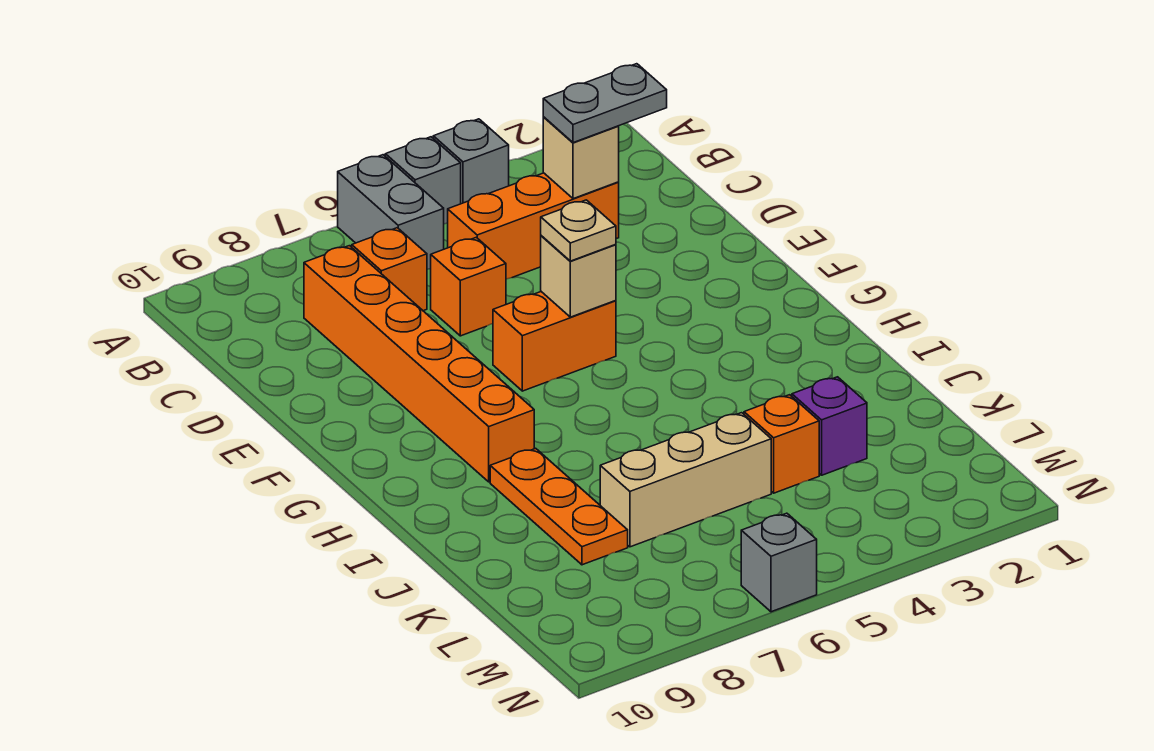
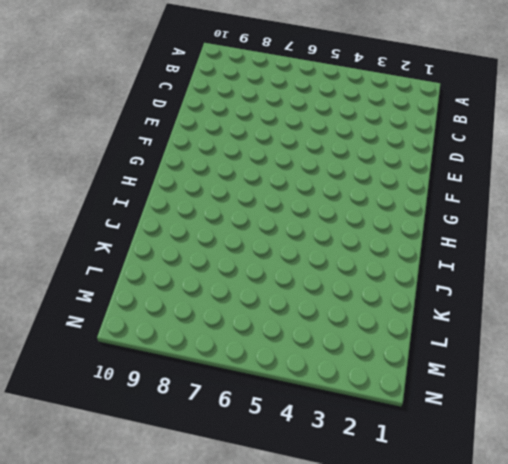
none -> grey brick A4 level 1
none -> grey brick A5 level 1
none -> grey brick A6:B6 level 1

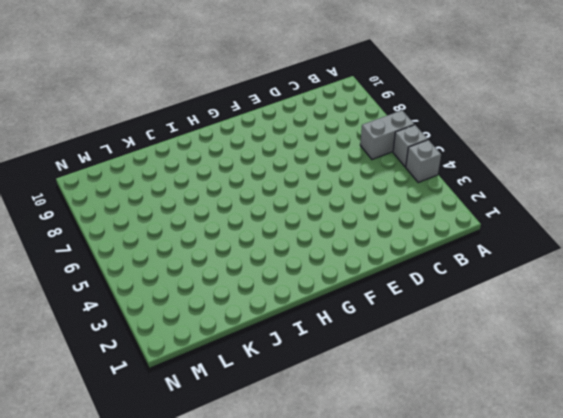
none -> orange brick C3:C5 level 1
none -> orange brick C7 level 1
none -> orange brick C8:H8 level 1

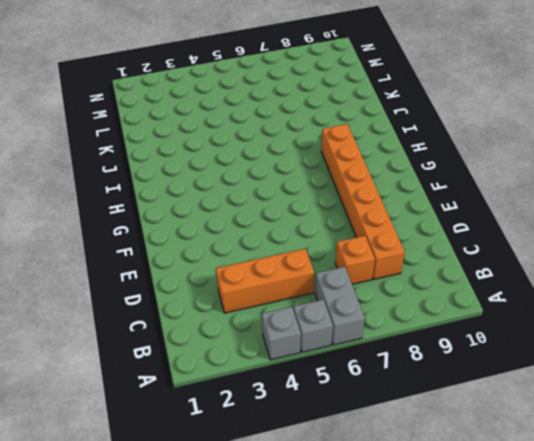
none -> orange brick D6 level 1
none -> orange brick F5:F6 level 1
none -> orange plate I8:K8 level 1

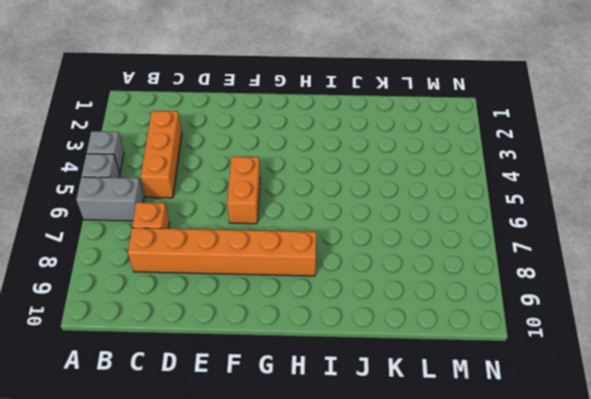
none -> orange brick D6 level 1
none -> orange plate I8:K8 level 1
none -> purple brick K3 level 1

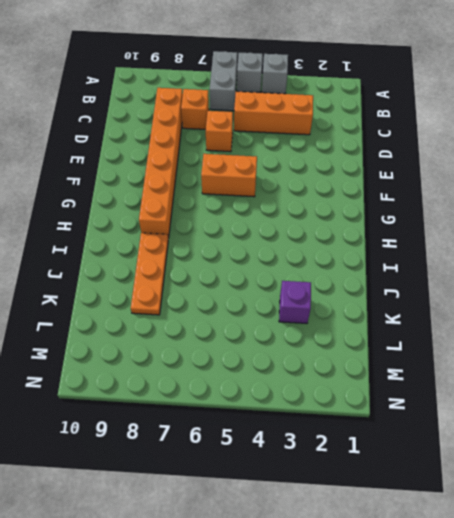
none -> orange brick K4 level 1
none -> tan brick K5:K7 level 1
none -> grey brick N6 level 1

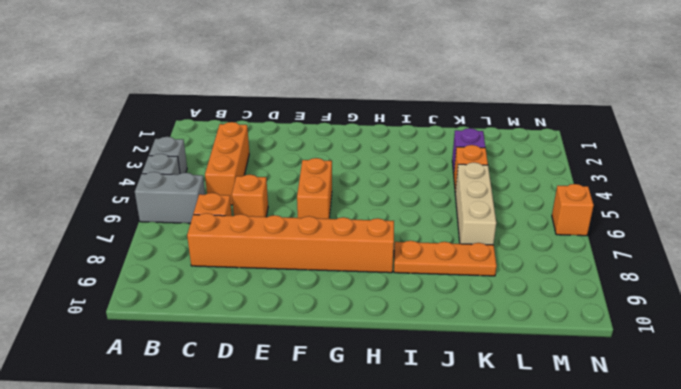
orange brick N6 level 1 -> grey brick N6 level 1
none -> tan brick C3 level 2
none -> tan brick F5 level 2
none -> grey plate C2:C3 level 3

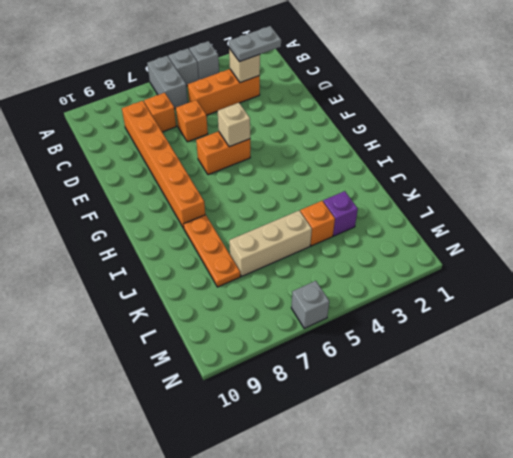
none -> tan plate F5 level 3

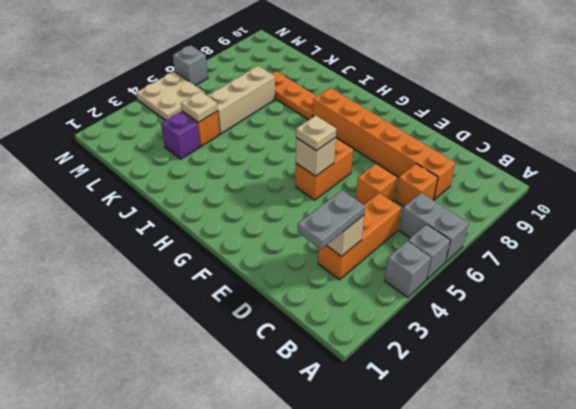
tan plate K4 level 2 -> none
tan plate M4:N5 level 1 -> none

